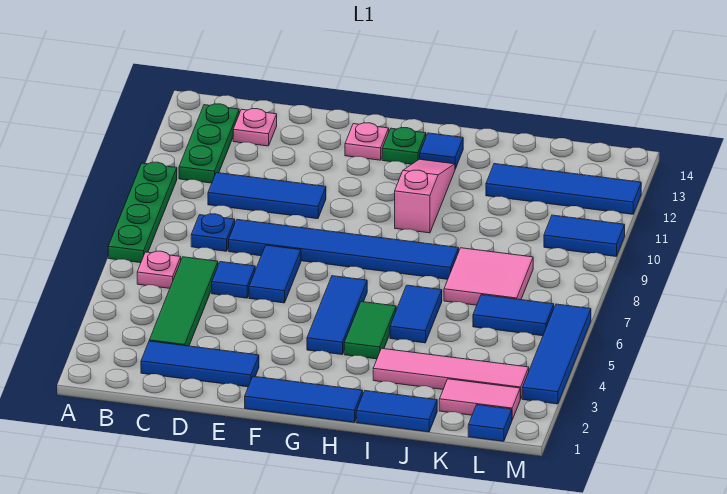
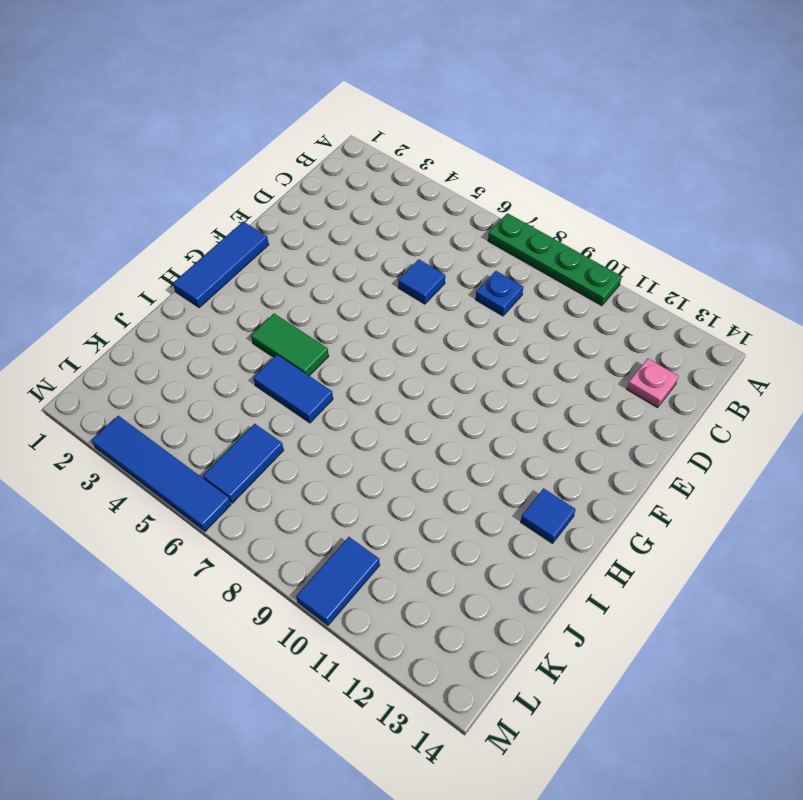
none -> pink plate B6 level 1
none -> green plate B11:B13 level 1
none -> blue tile C2:E2 level 1

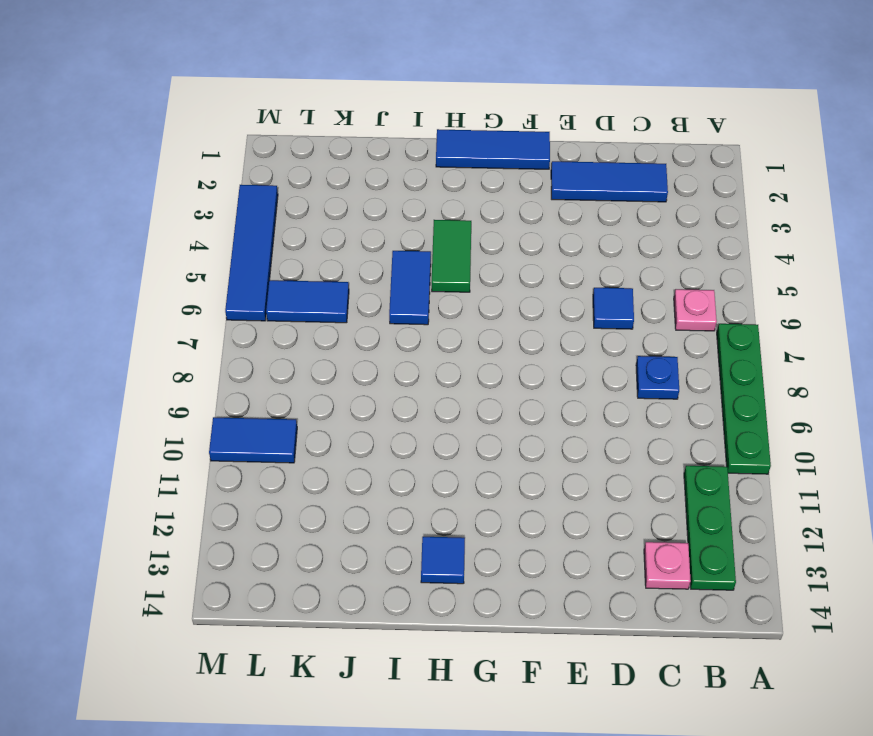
none -> green tile C3:C6 level 1
none -> blue tile C10:E10 level 1
none -> blue tile D8:I8 level 1

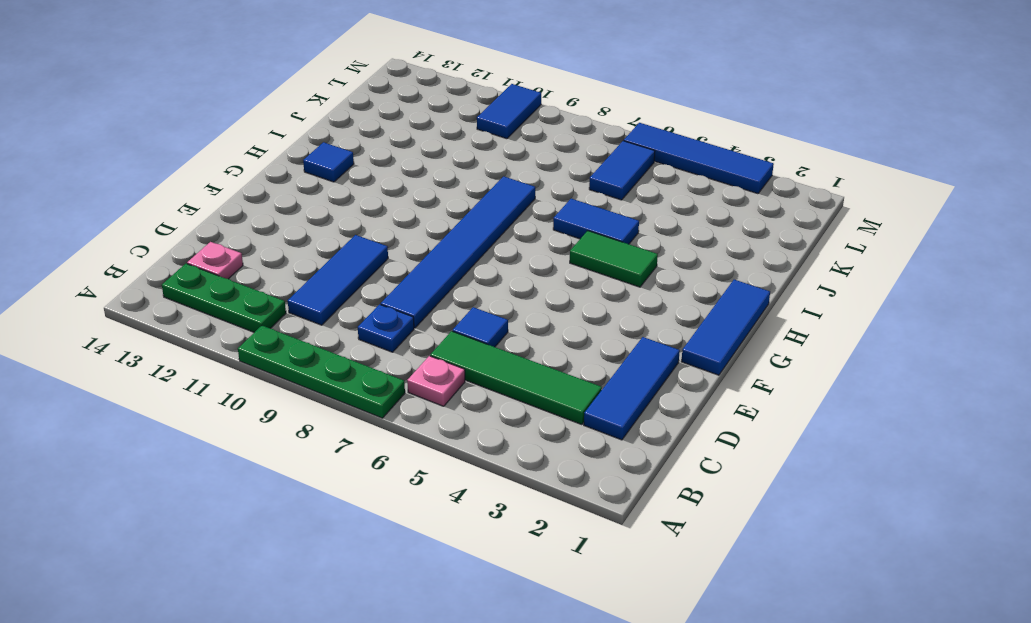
none -> blue tile E6:E7 level 1
none -> pink plate F13 level 1
none -> blue tile G4:G6 level 1

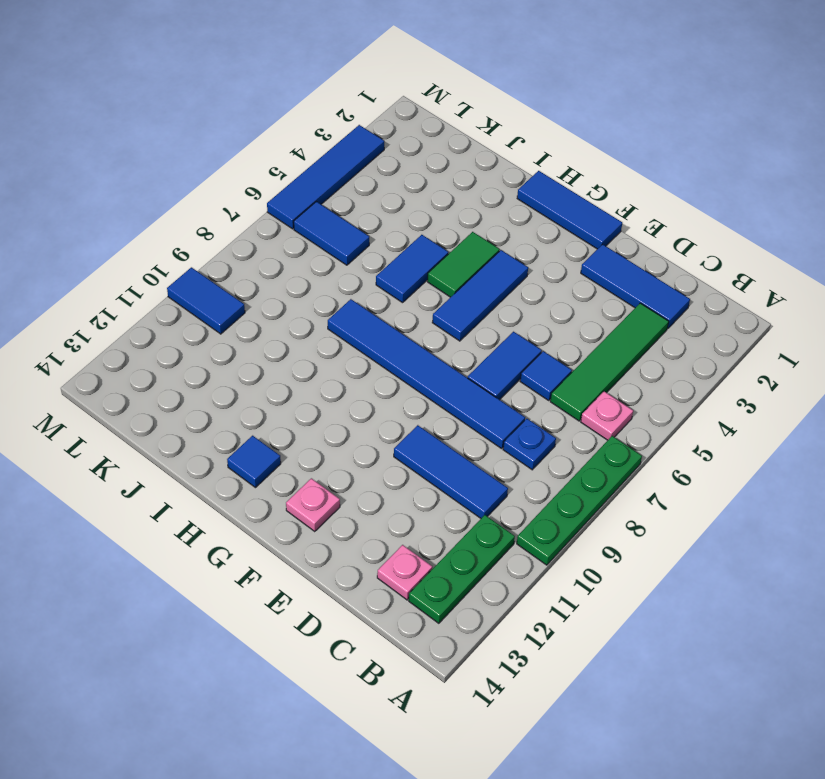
none -> green plate G13 level 1
none -> pink slope H10:H12 level 1 top 10
none -> blue tile I1:J1 level 1

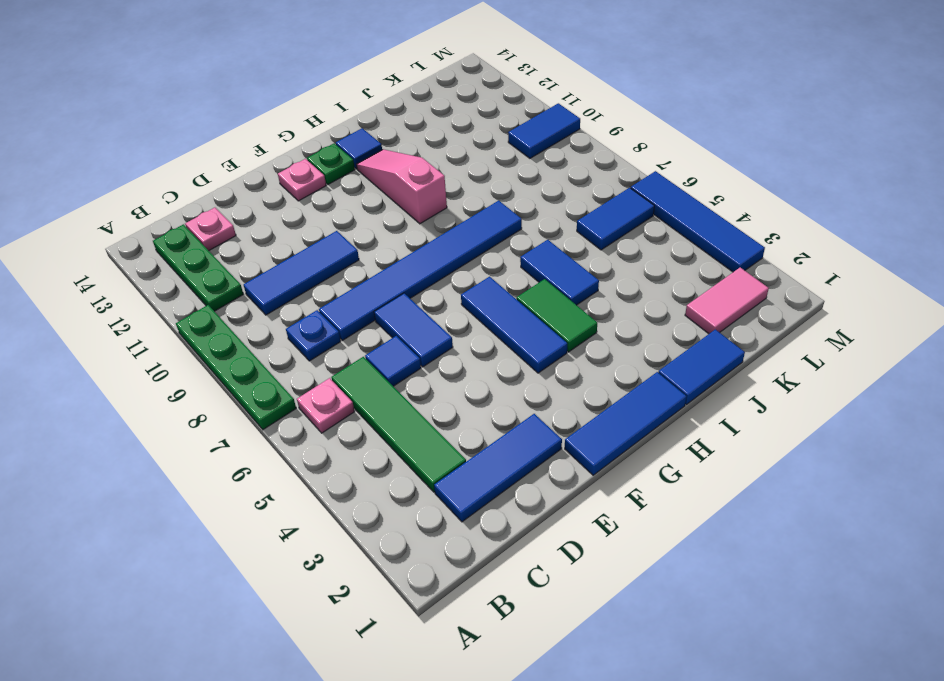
none -> pink tile I3:L3 level 1
none -> pink tile J7:K8 level 1
none -> blue tile J12:M12 level 1

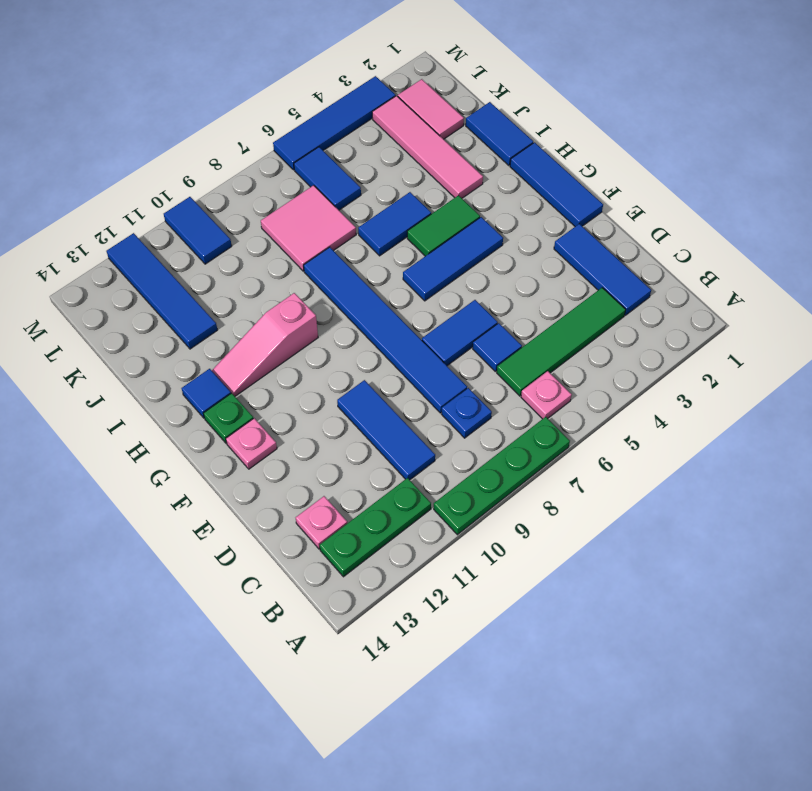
none -> blue tile L1 level 1

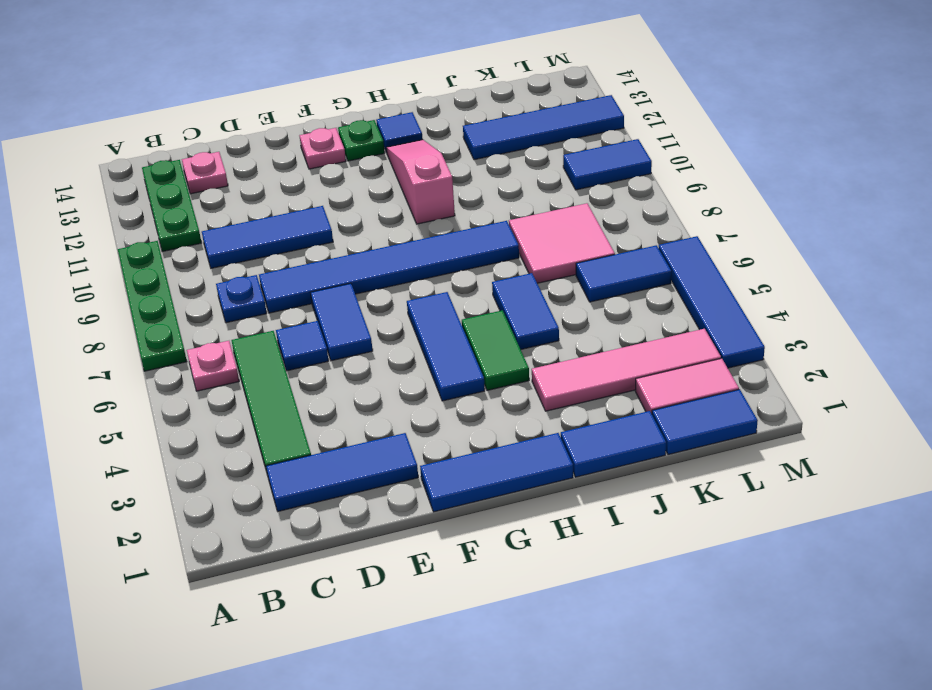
blue tile K1:L1 level 1 -> blue tile L1 level 1

